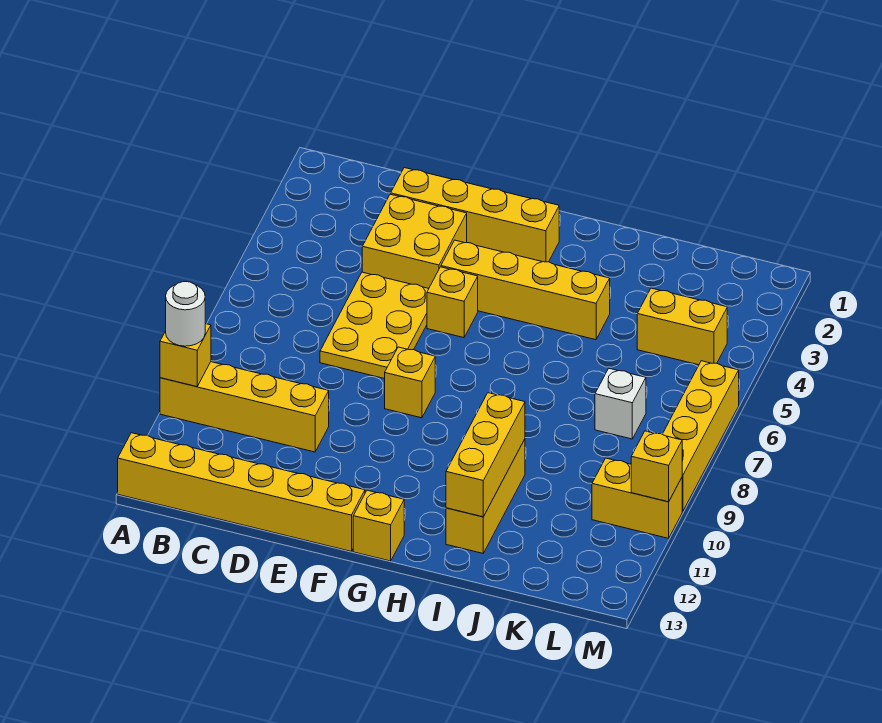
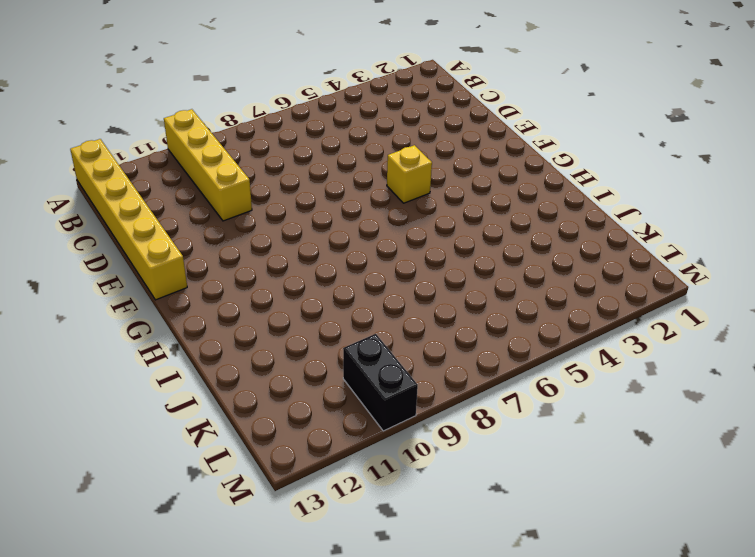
black brick L10:M10 level 1 -> yellow brick L10:M10 level 1
none -> yellow brick D2:G2 level 1
none -> yellow brick D3:E4 level 1
none -> yellow plate D5:E7 level 1

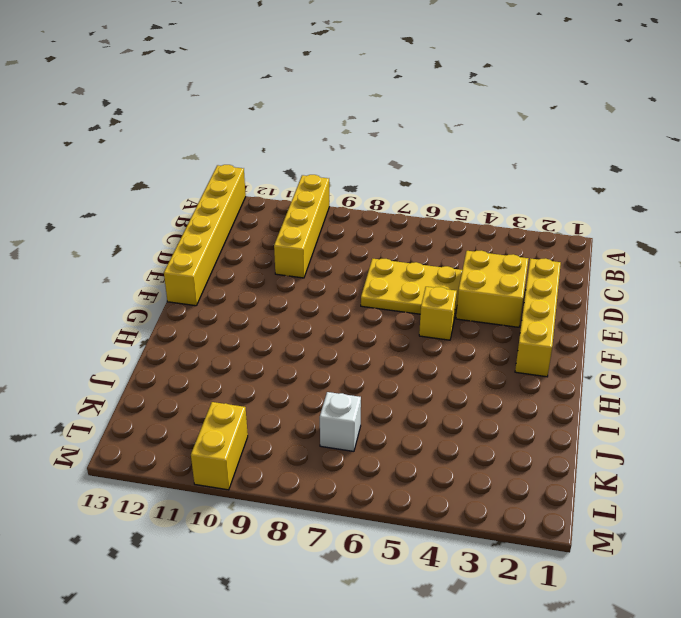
none -> yellow brick F4:I4 level 1
none -> yellow brick F8 level 1
none -> yellow brick G13 level 1

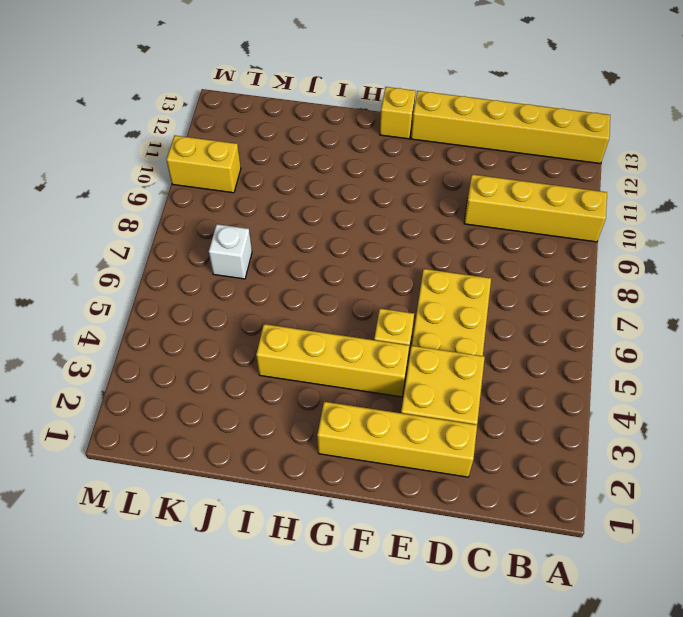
none -> yellow brick F8 level 1
none -> yellow brick I10:I12 level 1
none -> yellow brick K4:L4 level 1

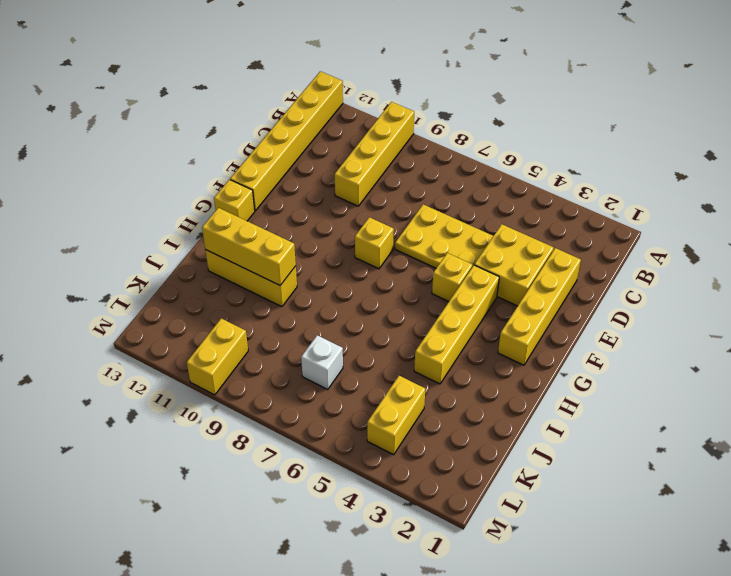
none -> yellow brick M6:M9 level 1
none -> yellow brick A10 level 2
none -> yellow brick M10 level 2

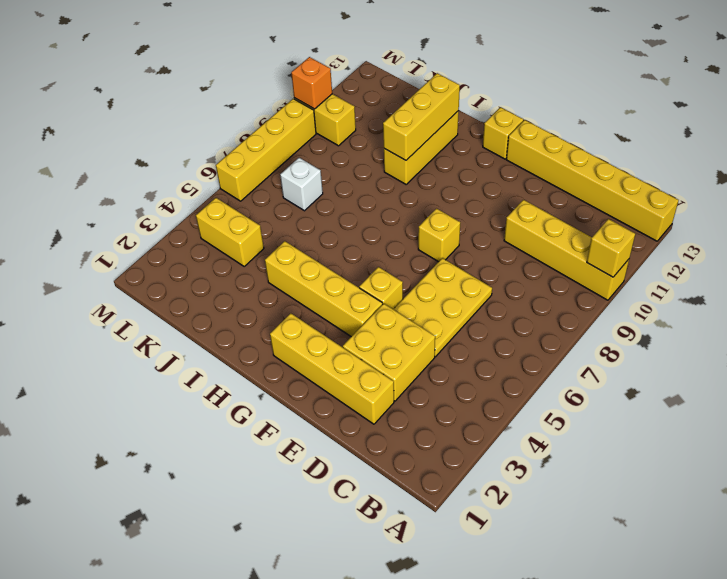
orange brick M10 level 2 -> yellow brick M10 level 2
none -> white round brick A10 level 3

